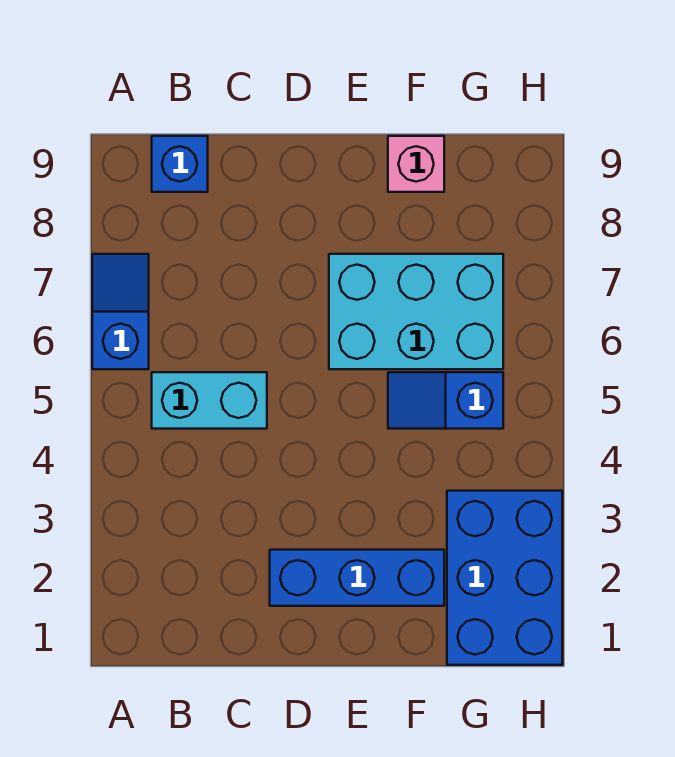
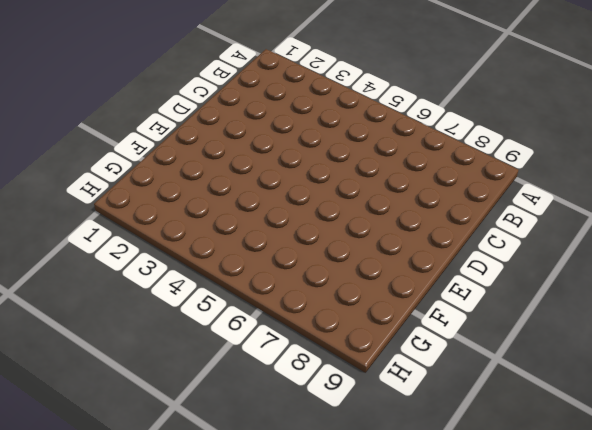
none -> blue slope A6:A7 level 1 top 6
none -> cyan brick B5:C5 level 1

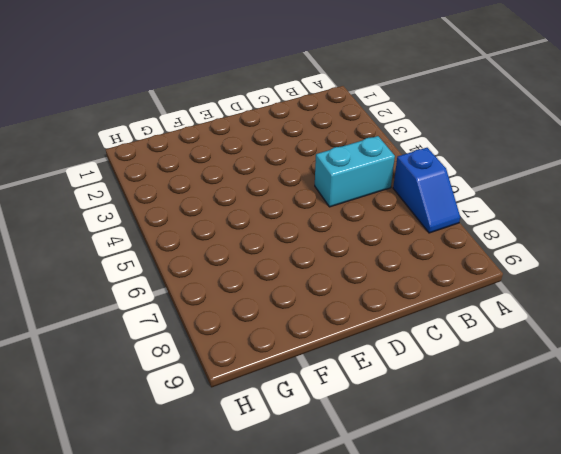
none -> blue brick B9 level 1
none -> blue brick D2:F2 level 1

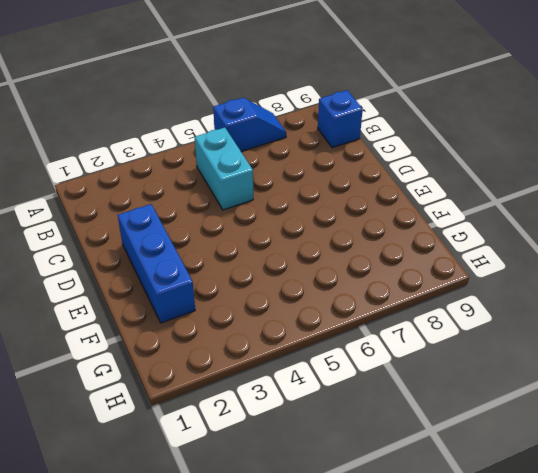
none -> cyan brick E6:G7 level 1
none -> blue slope F5:G5 level 1 top G

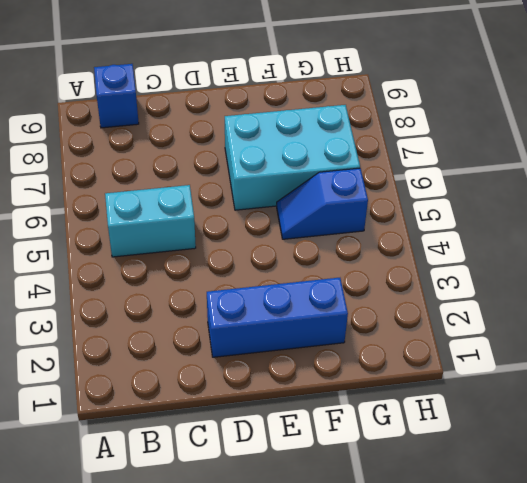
none -> blue slope A6:A7 level 1 top 6
none -> pink brick F9 level 1

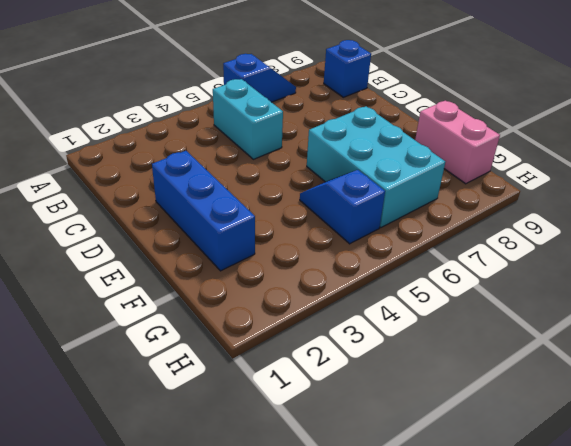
pink brick F9:G9 level 1 -> pink brick F9 level 1
none -> blue brick G1:H3 level 1

